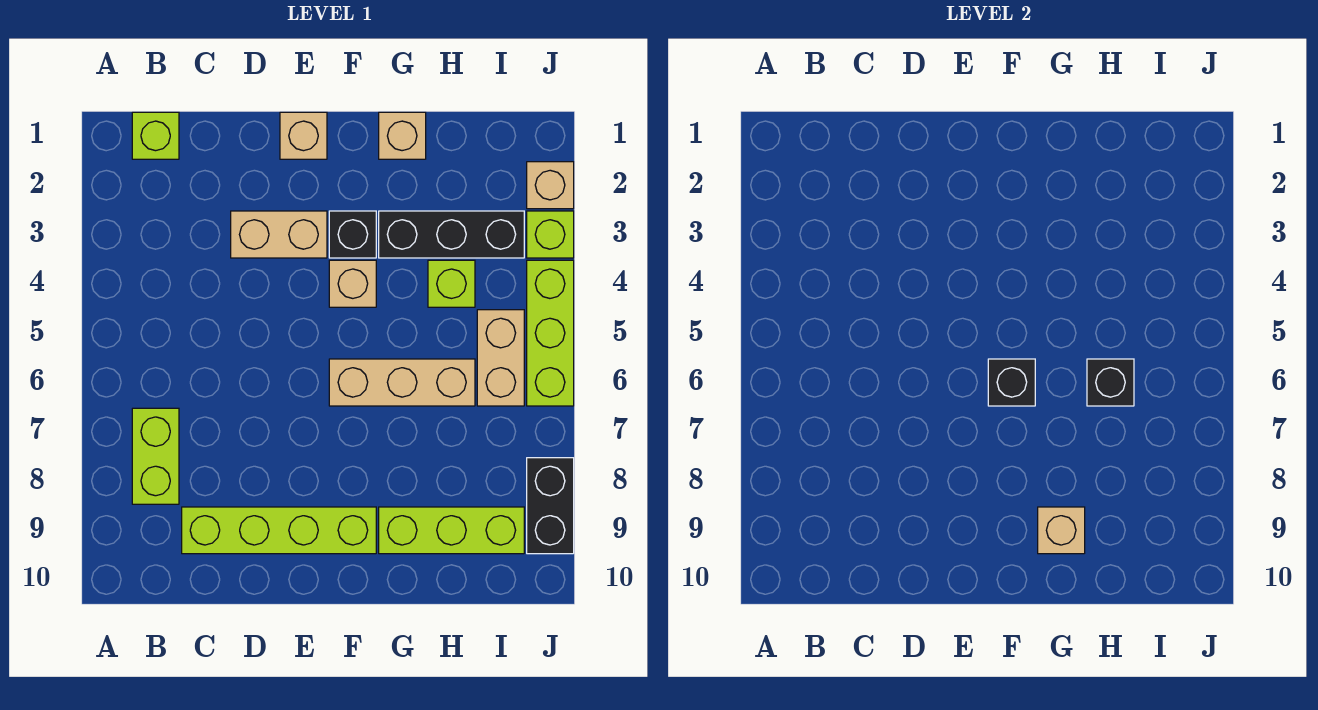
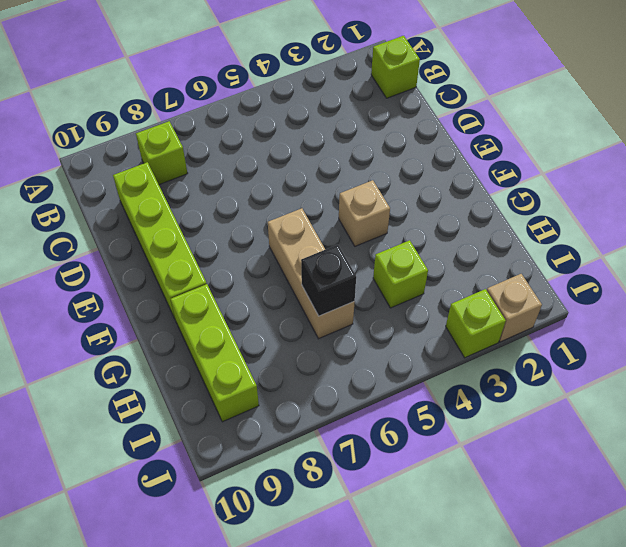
lime brick B8 level 1 -> lime brick B7:B8 level 1
none -> tan brick D3:E3 level 1
none -> tan brick E1 level 1
none -> black brick F3 level 1

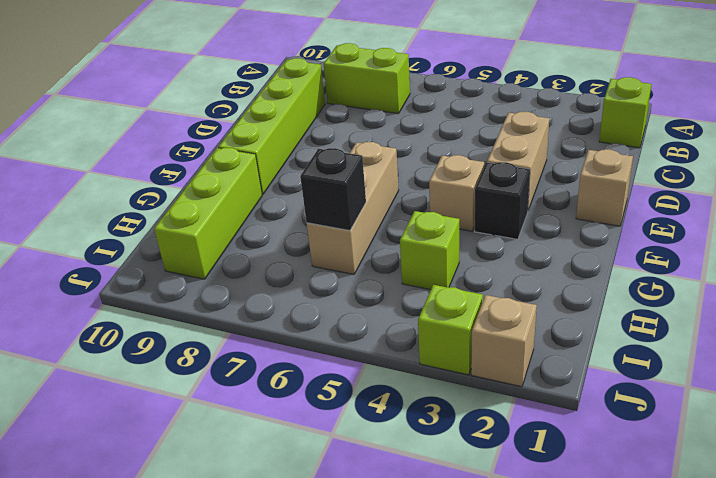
none -> tan brick G1 level 1
none -> black brick G3:I3 level 1
none -> tan brick I5:I6 level 1

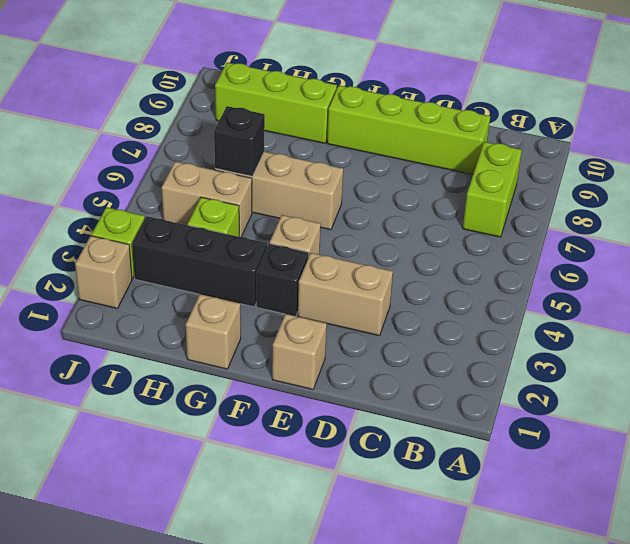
tan brick H5:I5 level 1 -> tan brick I5:I6 level 1
none -> lime brick B1 level 1
none -> lime brick J4:J6 level 1
none -> black brick J8:J9 level 1

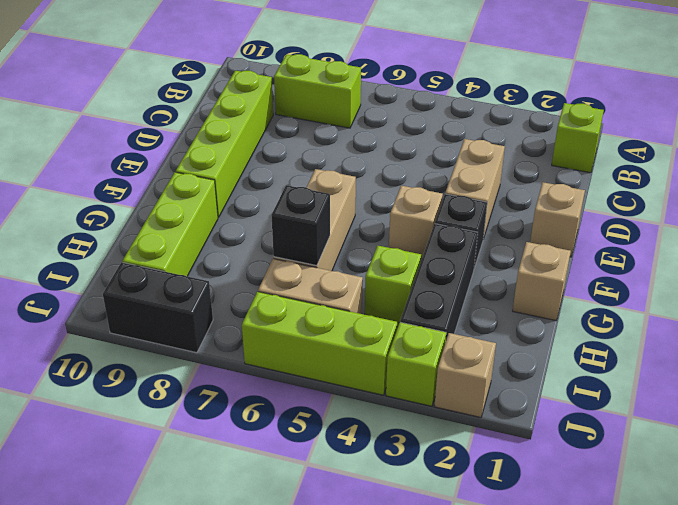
none -> black brick F6 level 2
none -> tan brick G9 level 2

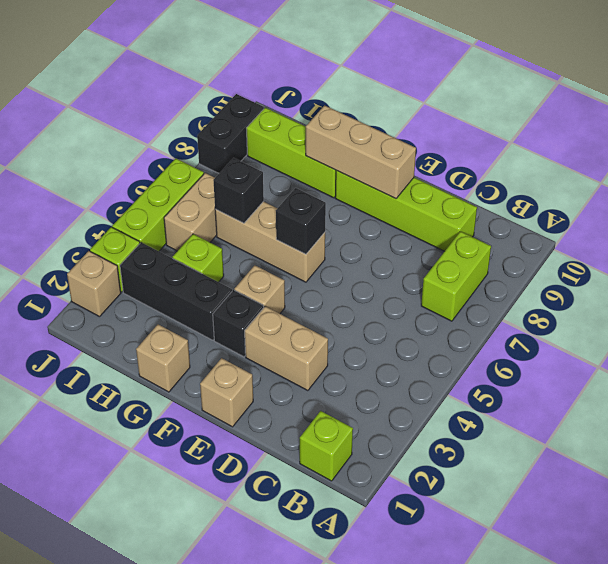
tan brick E9:G9 level 2 -> tan brick G9 level 2

